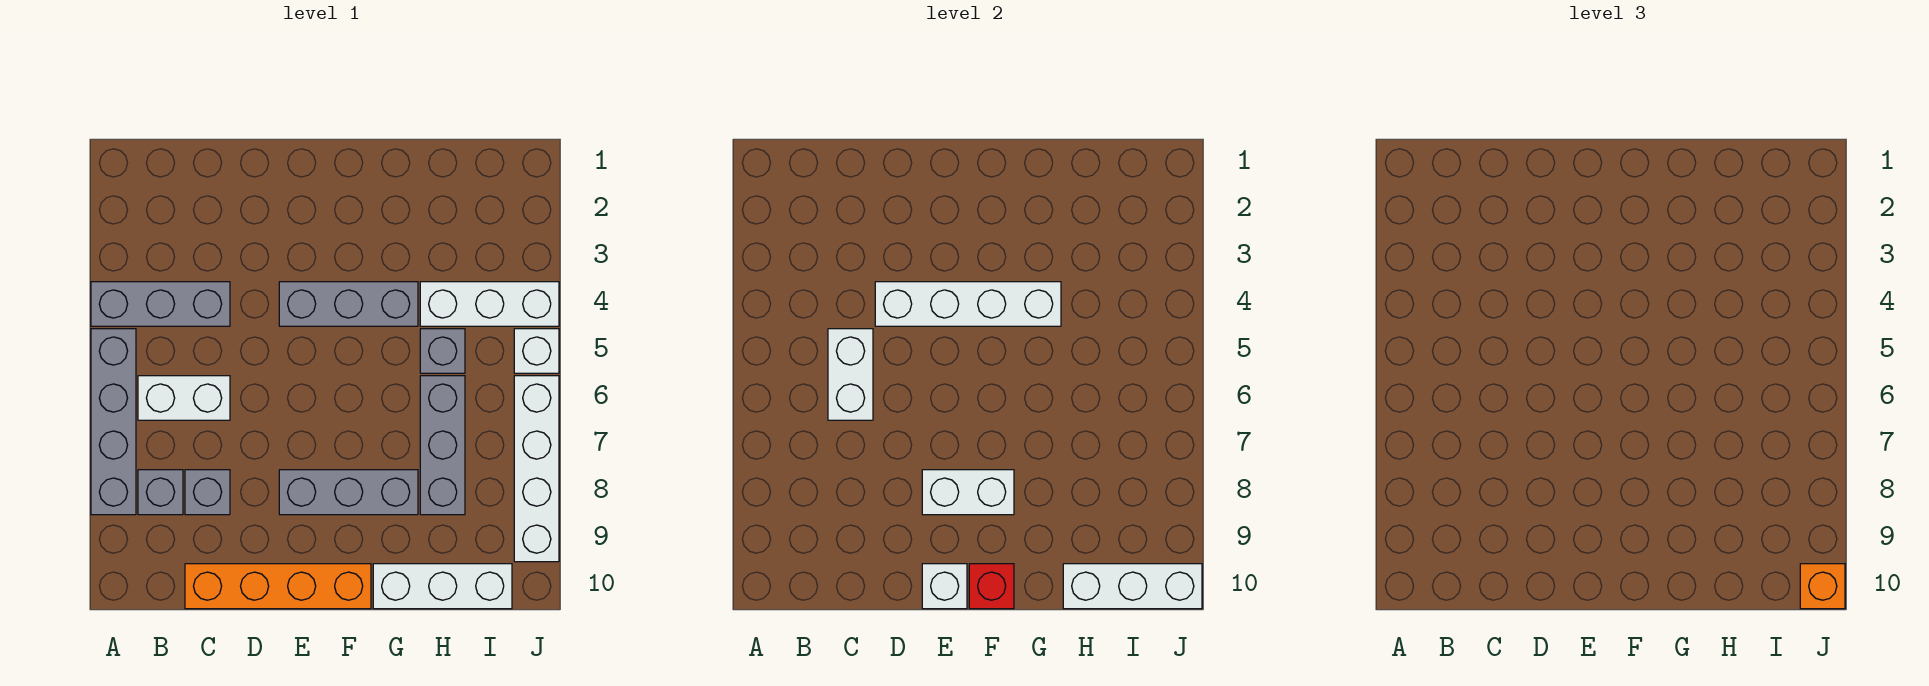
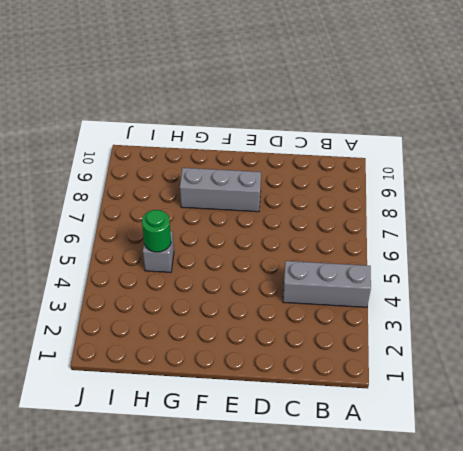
green round brick H5 level 2 -> none
none -> grey brick A5:A8 level 1
none -> white brick B6:C6 level 1
none -> grey brick B8 level 1

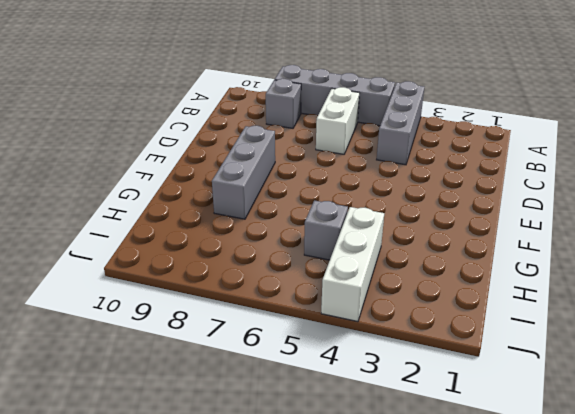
none -> grey brick C8 level 1
none -> orange brick C10:F10 level 1
none -> grey brick E4:G4 level 1

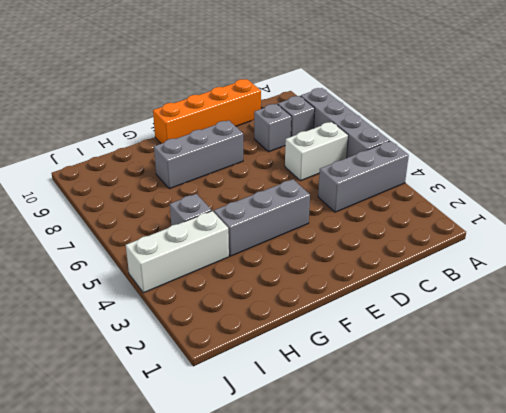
none -> white brick G10:I10 level 1
none -> grey brick H6:H8 level 1
none -> white brick J5 level 1

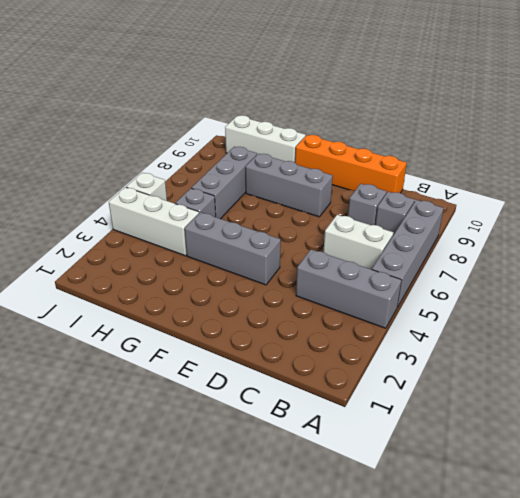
none -> white brick J6:J9 level 1
none -> white brick C5:C6 level 2
none -> white brick D4:G4 level 2

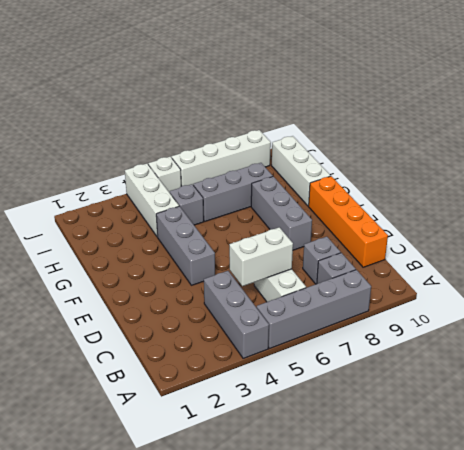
none -> white brick D4:G4 level 2
none -> white brick E8:F8 level 2
none -> white brick E10 level 2

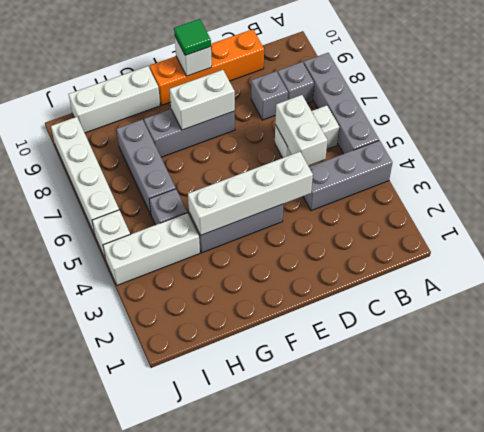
green tile E10 level 3 -> none
none -> red brick F10 level 2
none -> white brick H10:J10 level 2
none -> orange brick J10 level 3

